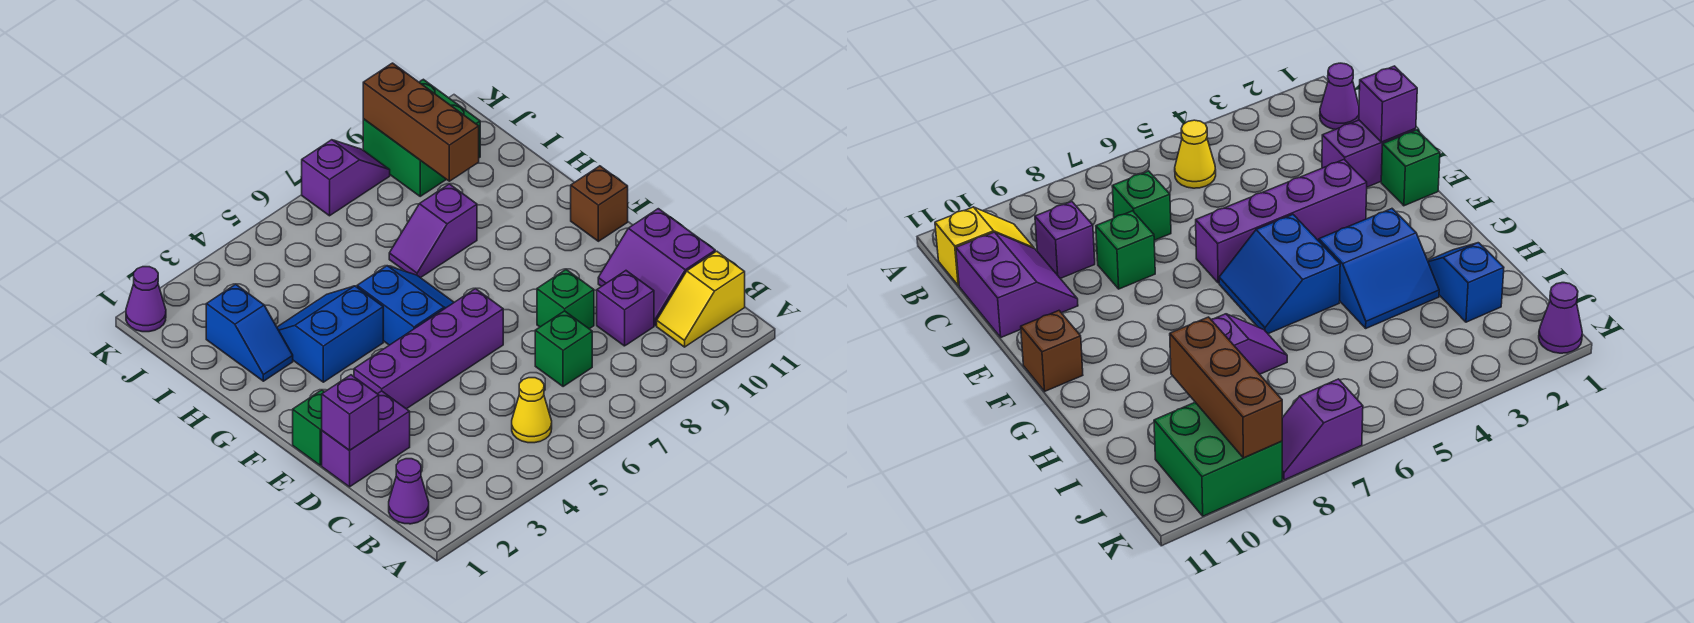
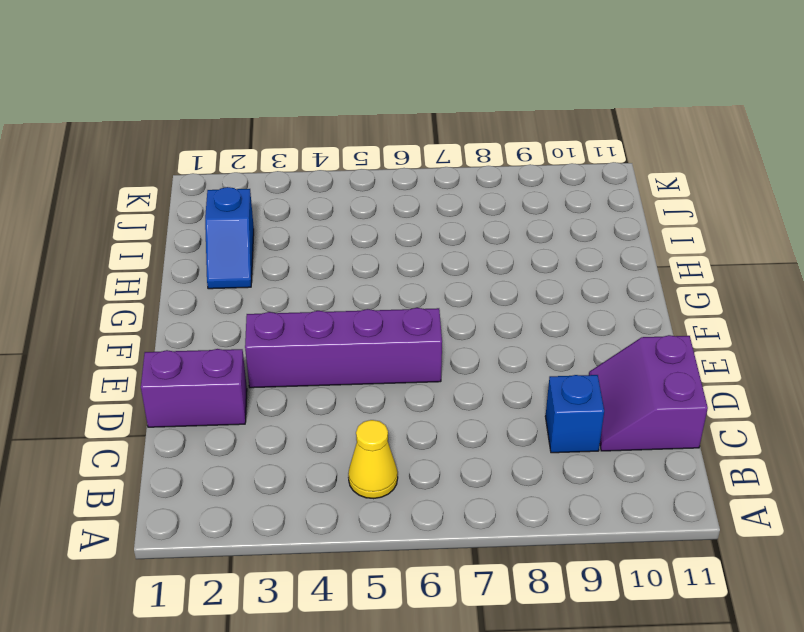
blue brick C9 level 1 -> purple brick C9 level 1
none -> purple cone B1 level 1
none -> yellow slope B10:B11 level 1 top 11
none -> green brick C7 level 1

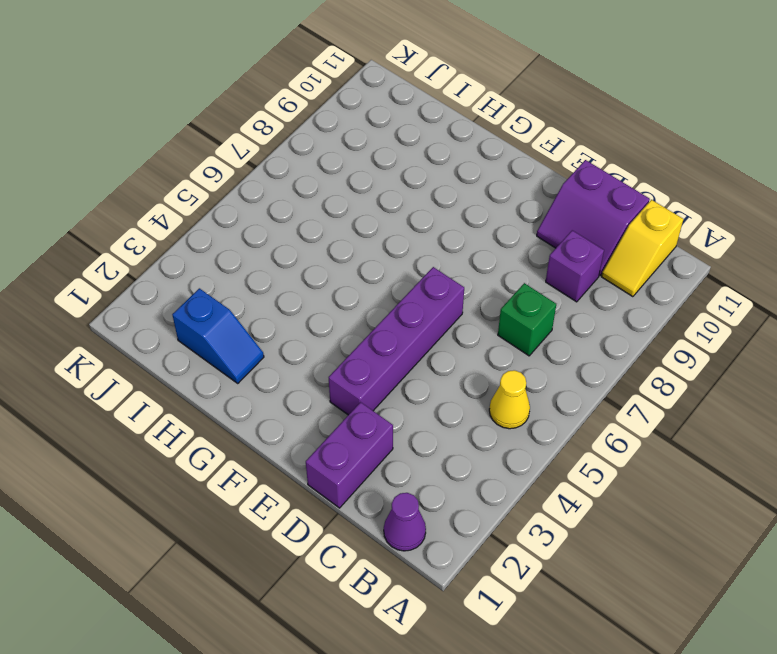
none -> green brick D8 level 1
none -> green brick E1 level 1
none -> blue slope F5:G6 level 1 top 5

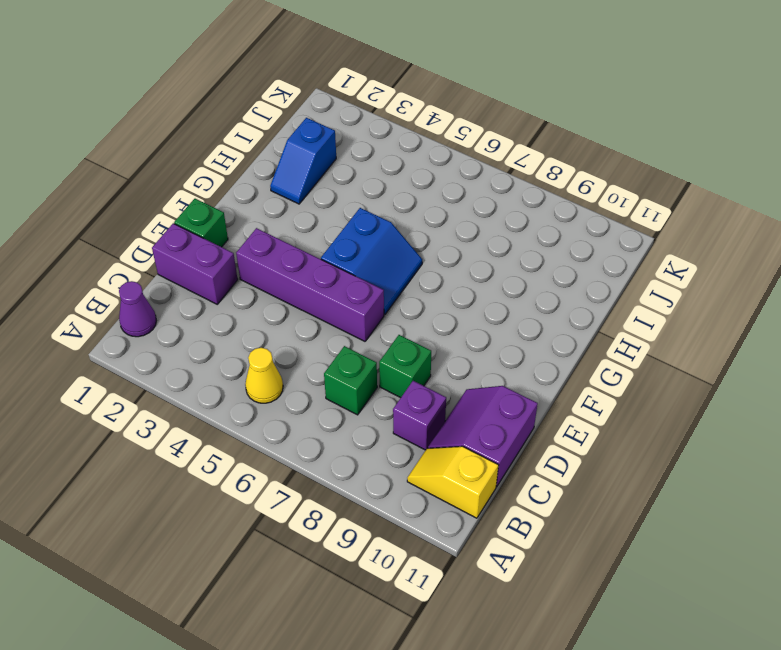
none -> brown brick F11 level 1
none -> blue slope G3:H4 level 1 top G
none -> purple slope H7:H8 level 1 top 8

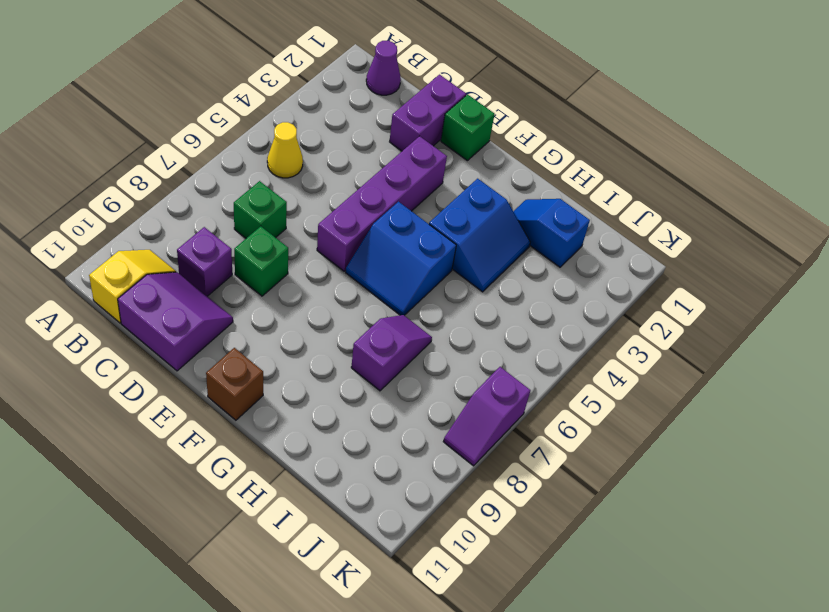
none -> green brick J9:K10 level 1
none -> purple cone K1 level 1
none -> purple brick D1 level 2

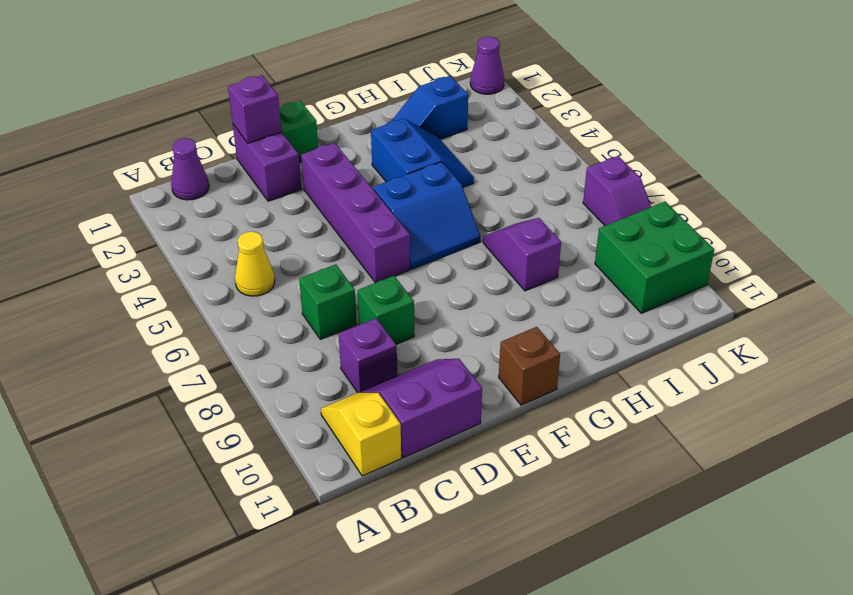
none -> brown brick I9:K9 level 2

